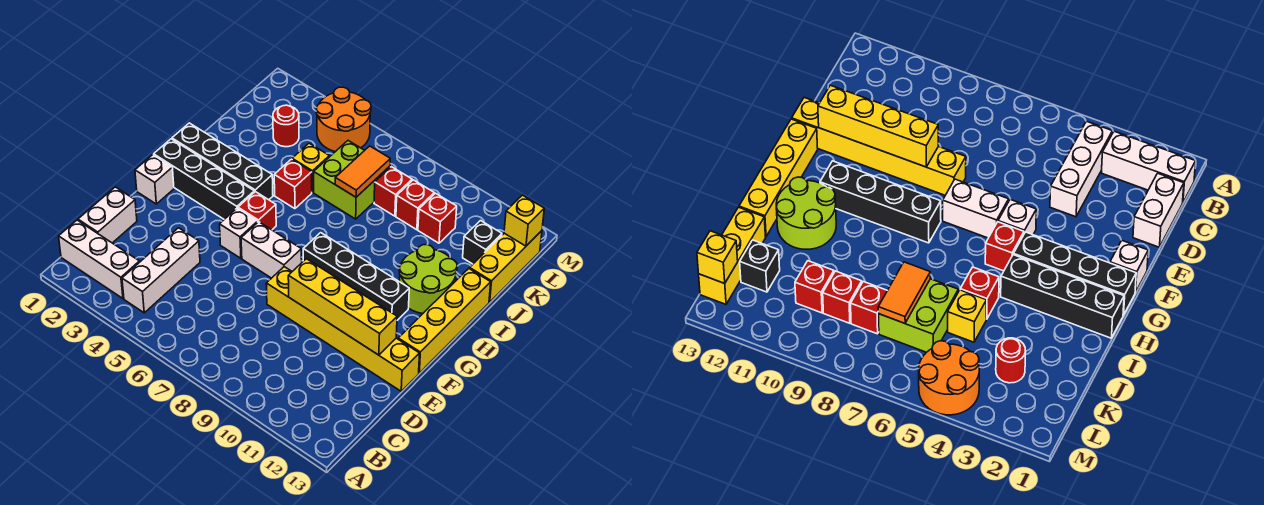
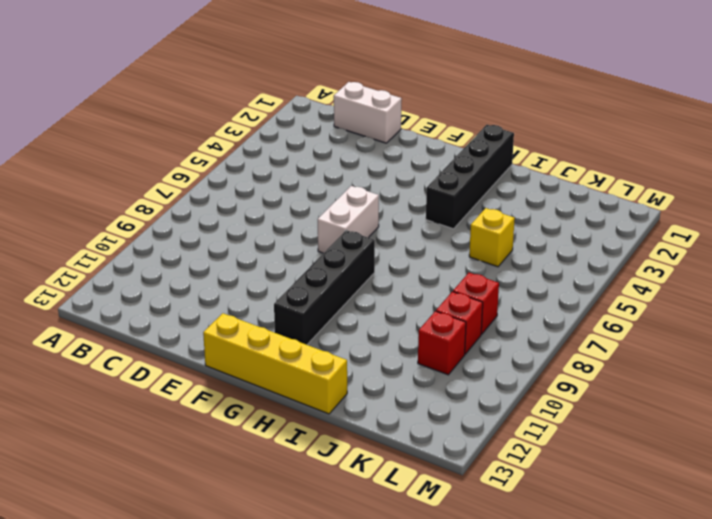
none -> white brick B1:B3 level 1
none -> white brick B4:D4 level 1
none -> yellow brick E8:E13 level 1

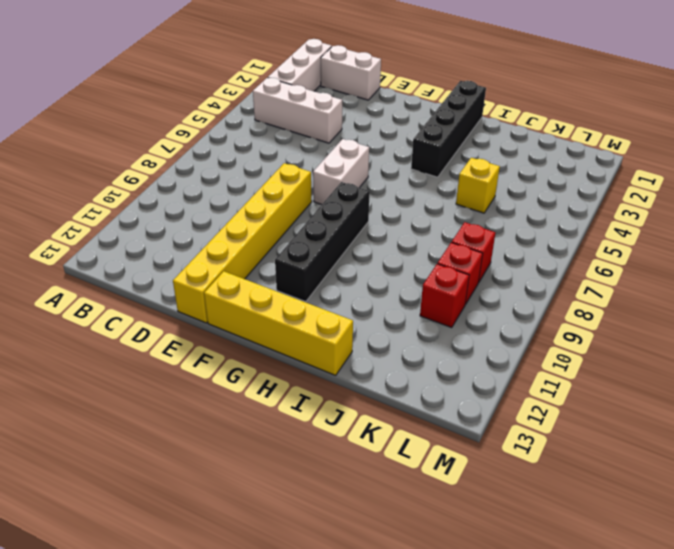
none -> white brick F1 level 1
none -> white brick F5 level 1
none -> black brick G1:G4 level 1

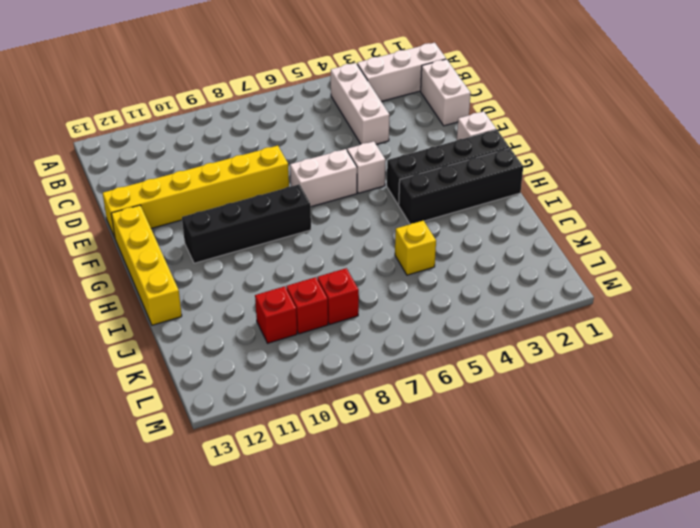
none -> red brick G5 level 1
none -> lime round brick H11:I12 level 1
none -> red brick I5 level 1

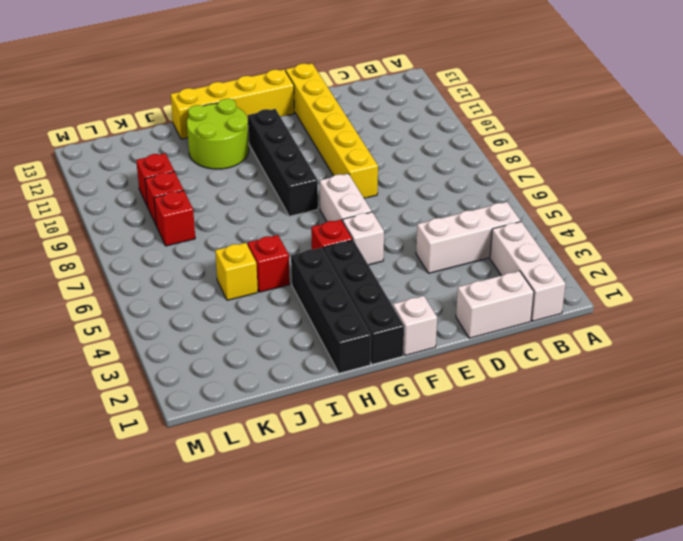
none -> lime brick J6:K7 level 1
none -> yellow brick J13:L13 level 1
none -> red round brick K3 level 1

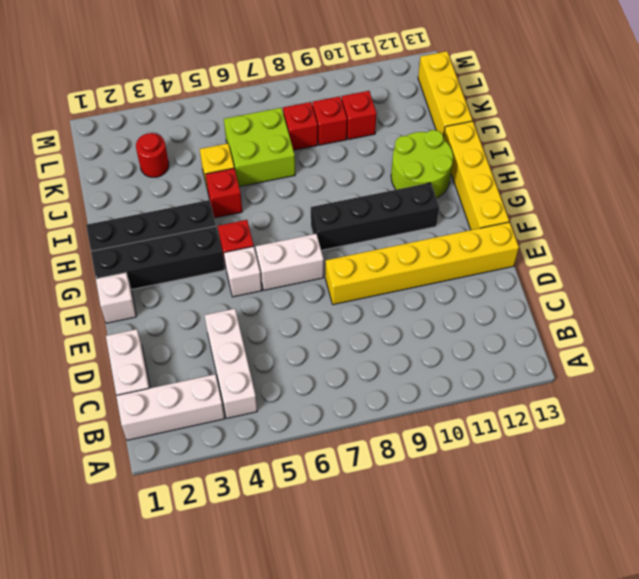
none -> black brick K12 level 1
none -> orange round brick L4:M5 level 1
none -> yellow brick E9:E12 level 2

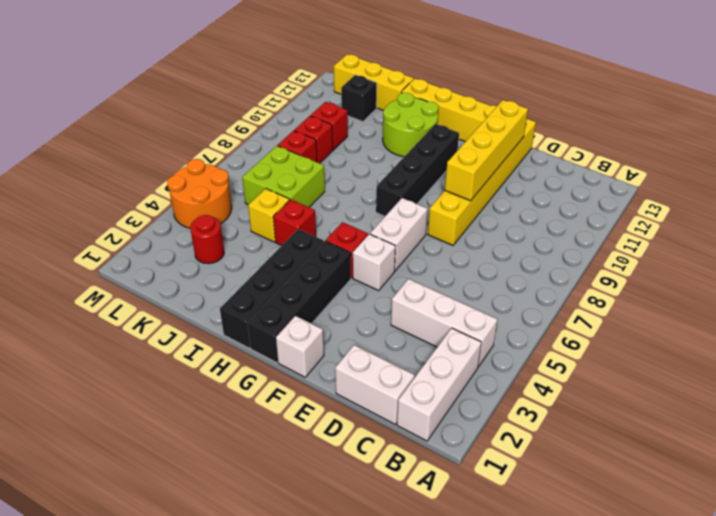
none -> orange tile J7:K7 level 2
none -> yellow brick L13 level 2

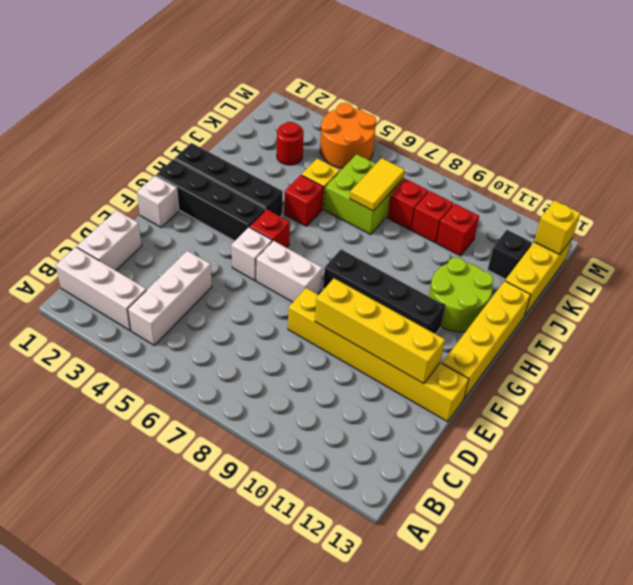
yellow tile J7:K7 level 2 -> orange tile J7:K7 level 2

